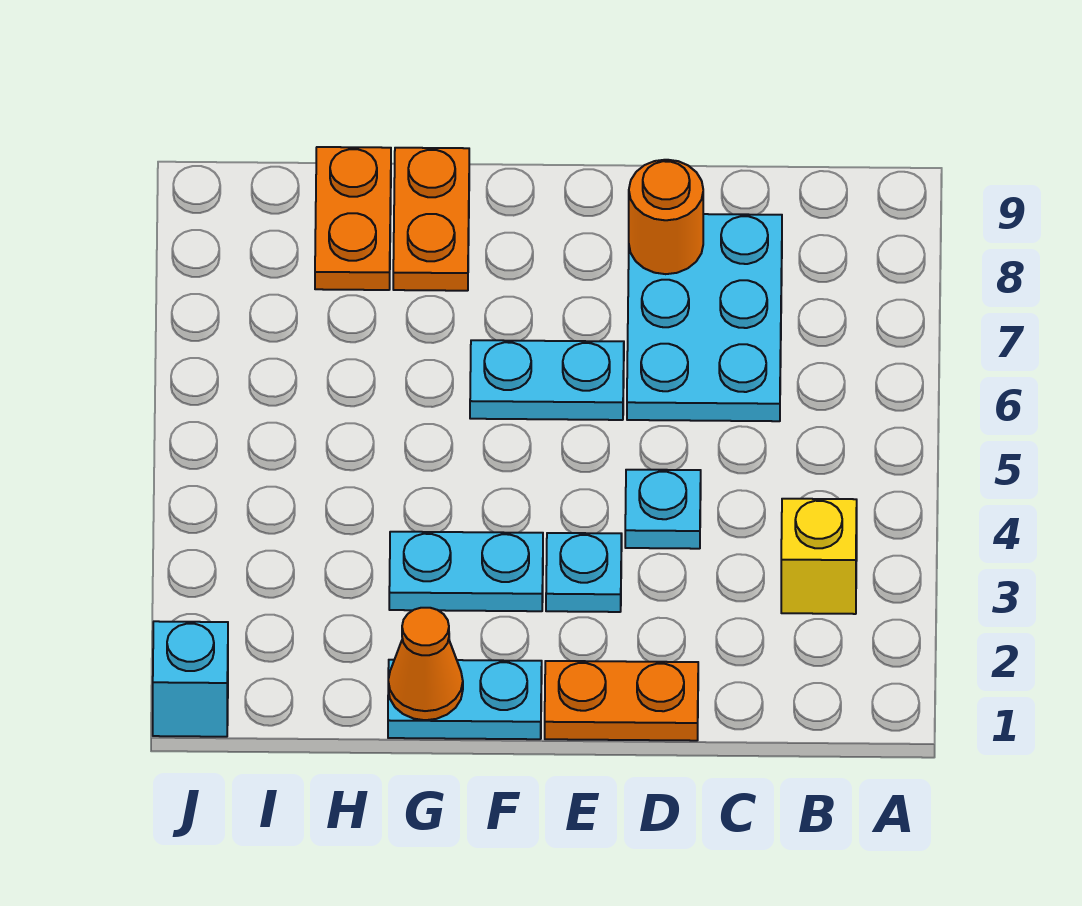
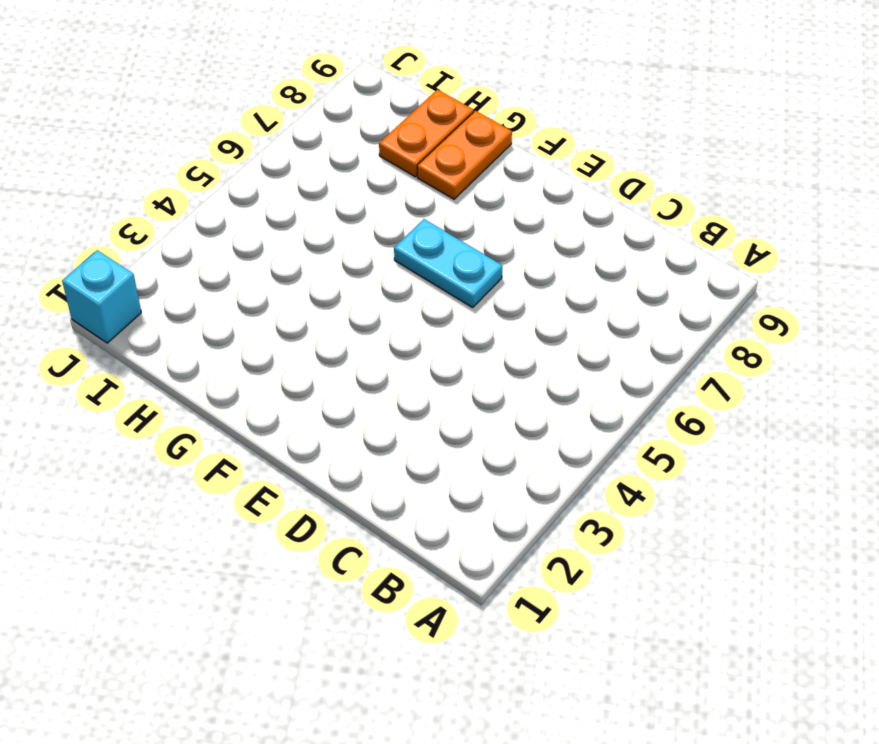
none -> yellow brick B3 level 1
none -> cyan plate C6:D8 level 1
none -> orange plate D1:E1 level 1

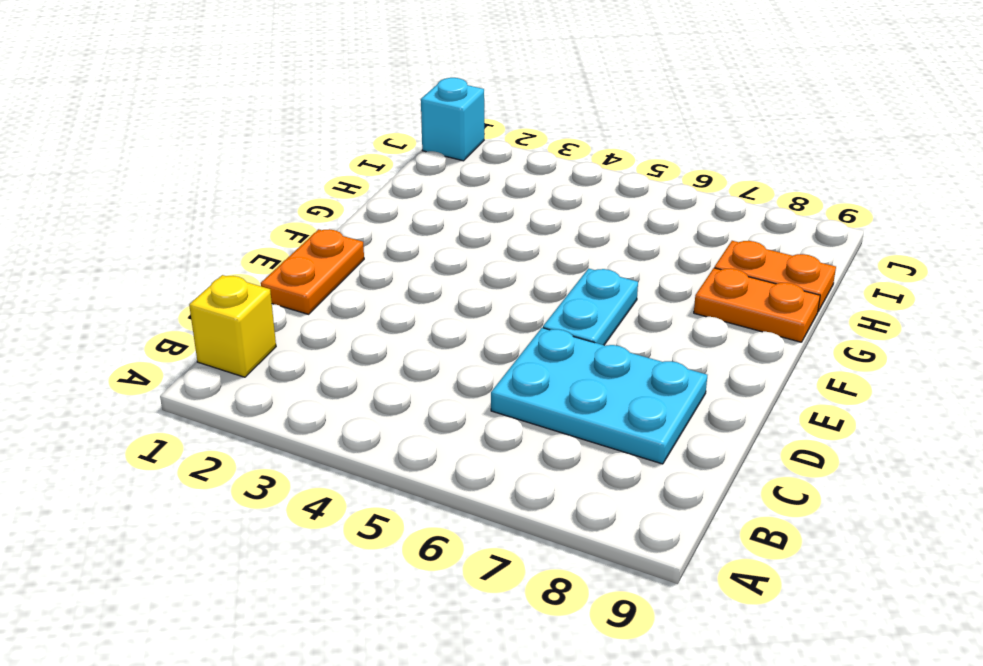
yellow brick B1 level 1 -> yellow brick B3 level 1
none -> cyan plate D4 level 1
none -> cyan plate E3 level 1
none -> cyan plate F1:G1 level 1

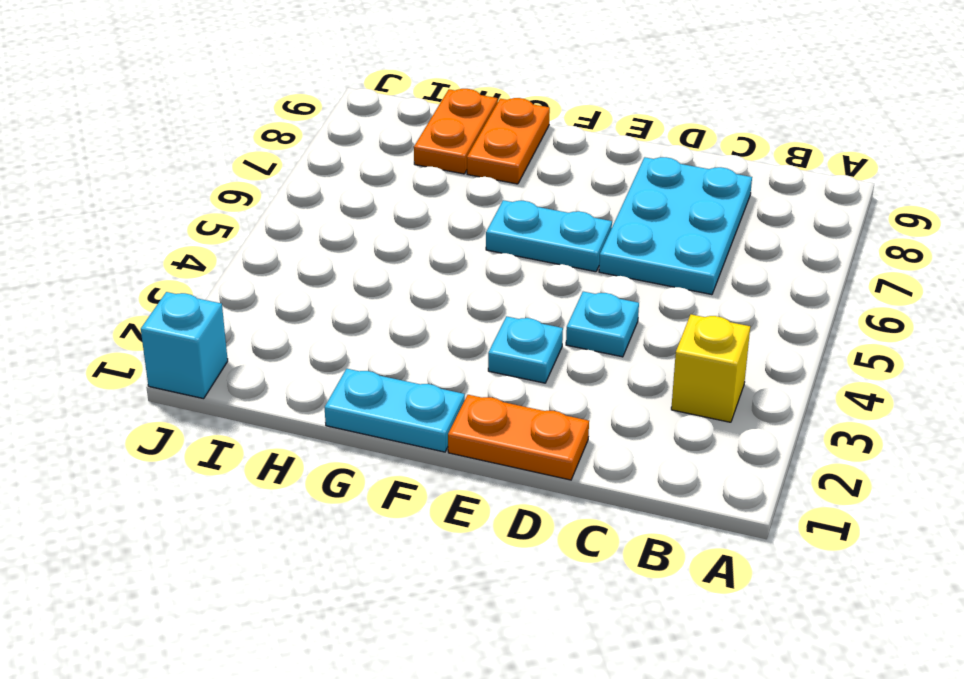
none -> cyan plate F3:G3 level 1
none -> orange round brick D8 level 2
none -> orange cone G1 level 2

